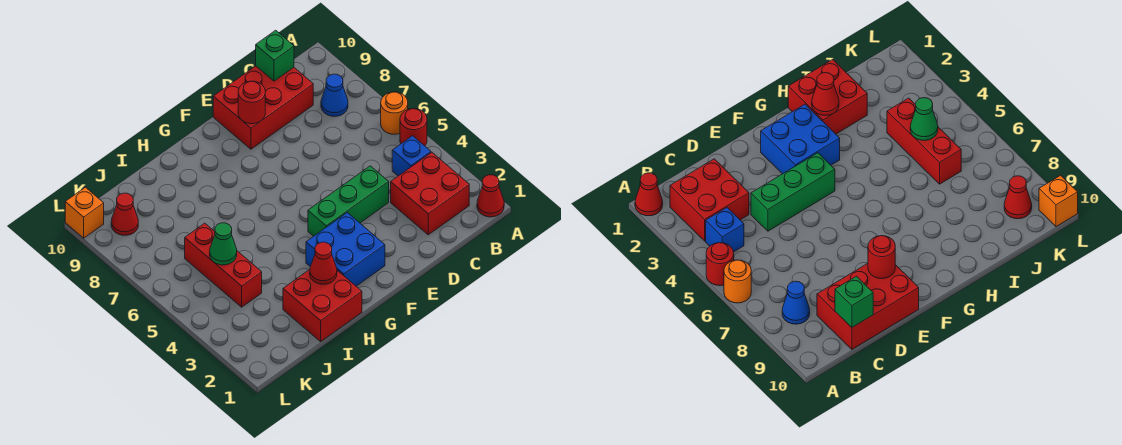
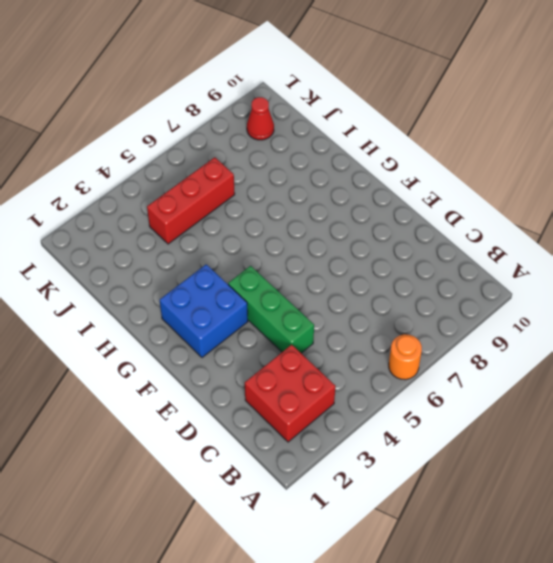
none -> red cone A1 level 1
none -> red round brick A5 level 1
none -> blue brick B4 level 1

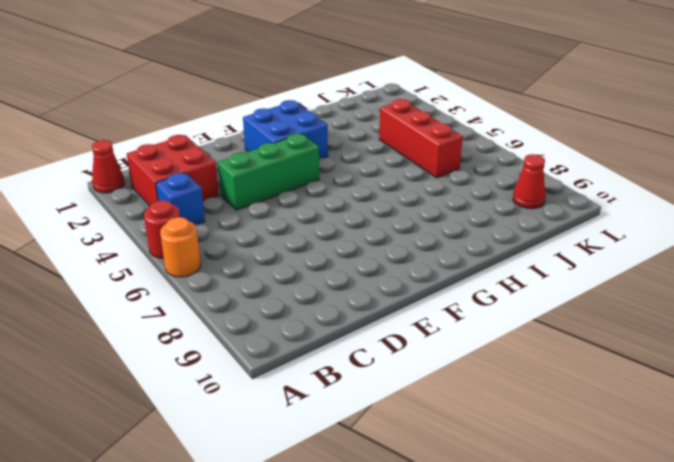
none -> blue cone B8 level 1
none -> red brick C9:E10 level 1
none -> red brick H1:I2 level 1

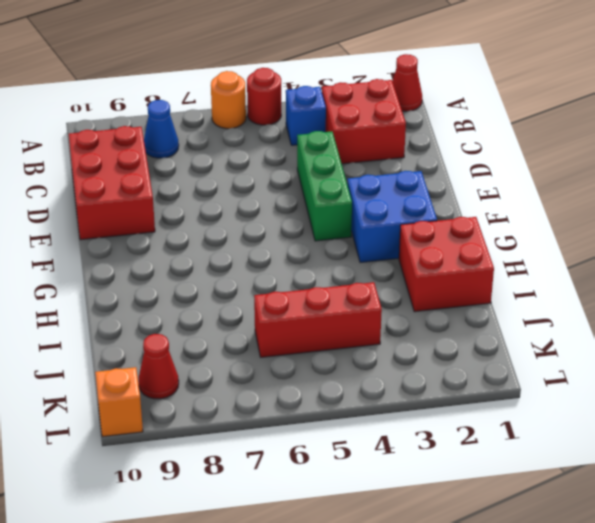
none -> green brick C10 level 2
none -> red round brick E9 level 2
none -> red cone H2 level 2

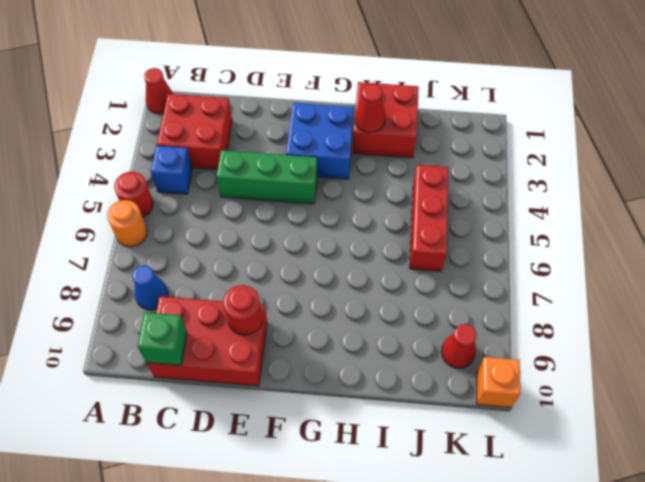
none -> green cone J5 level 2

